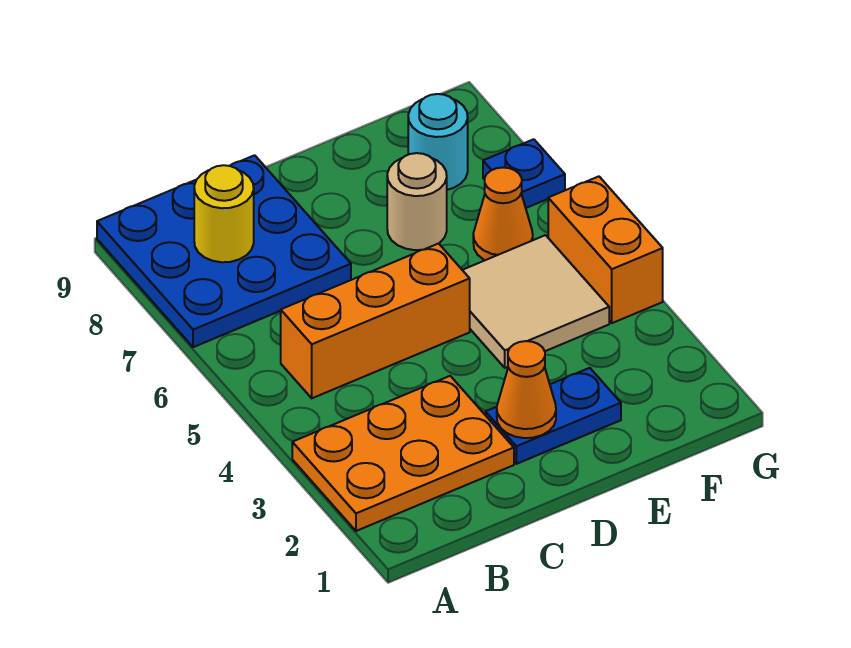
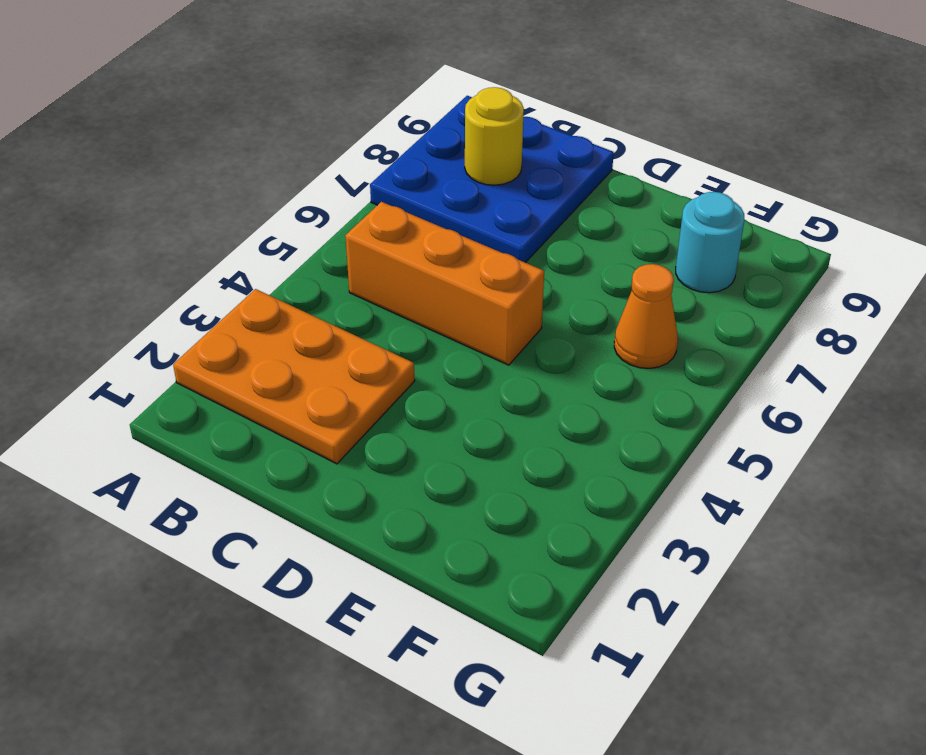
none -> blue plate D2:E2 level 1
none -> tan tile E4:F5 level 1
none -> tan round brick E7 level 1

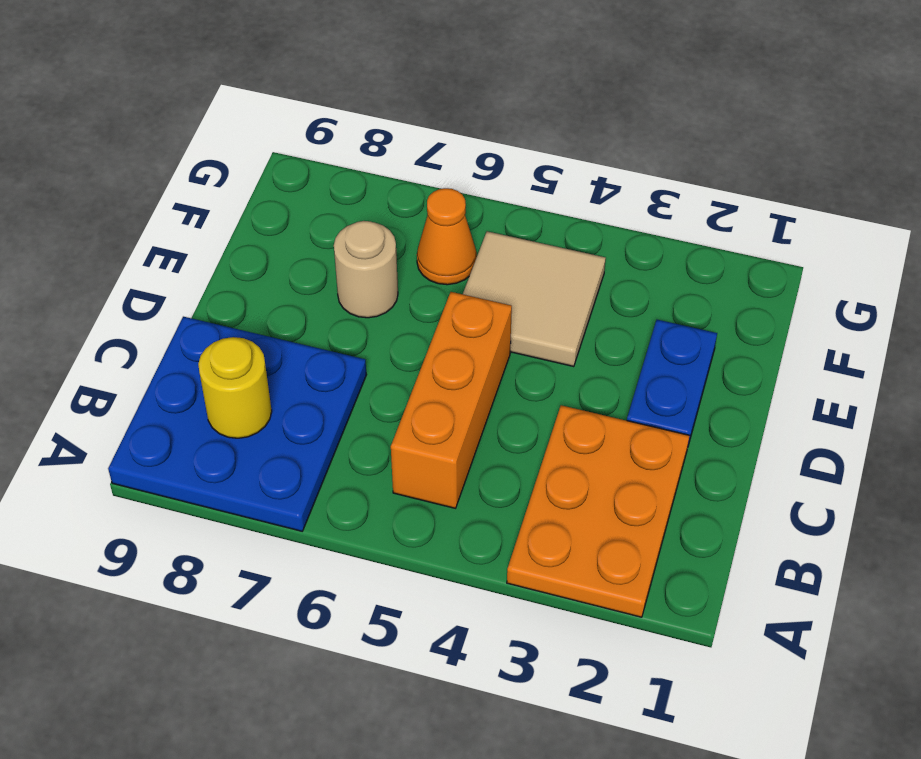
none -> cyan round brick F8 level 1
none -> orange brick G4:G5 level 1
none -> blue plate G7 level 1

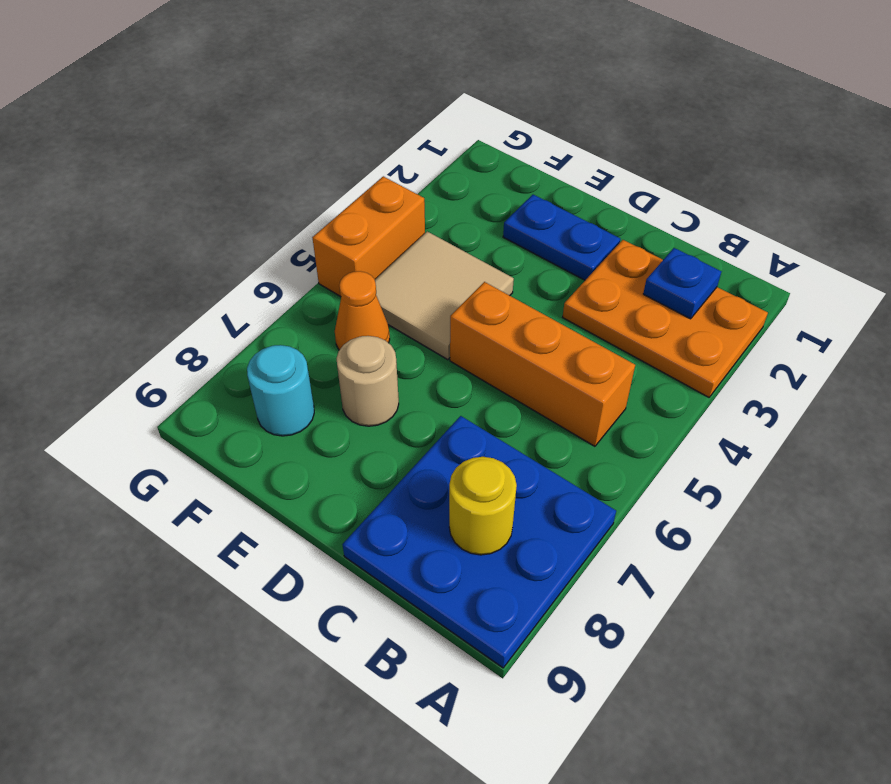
blue plate B2 level 2 -> blue plate G7 level 1
none -> orange cone D2 level 2

